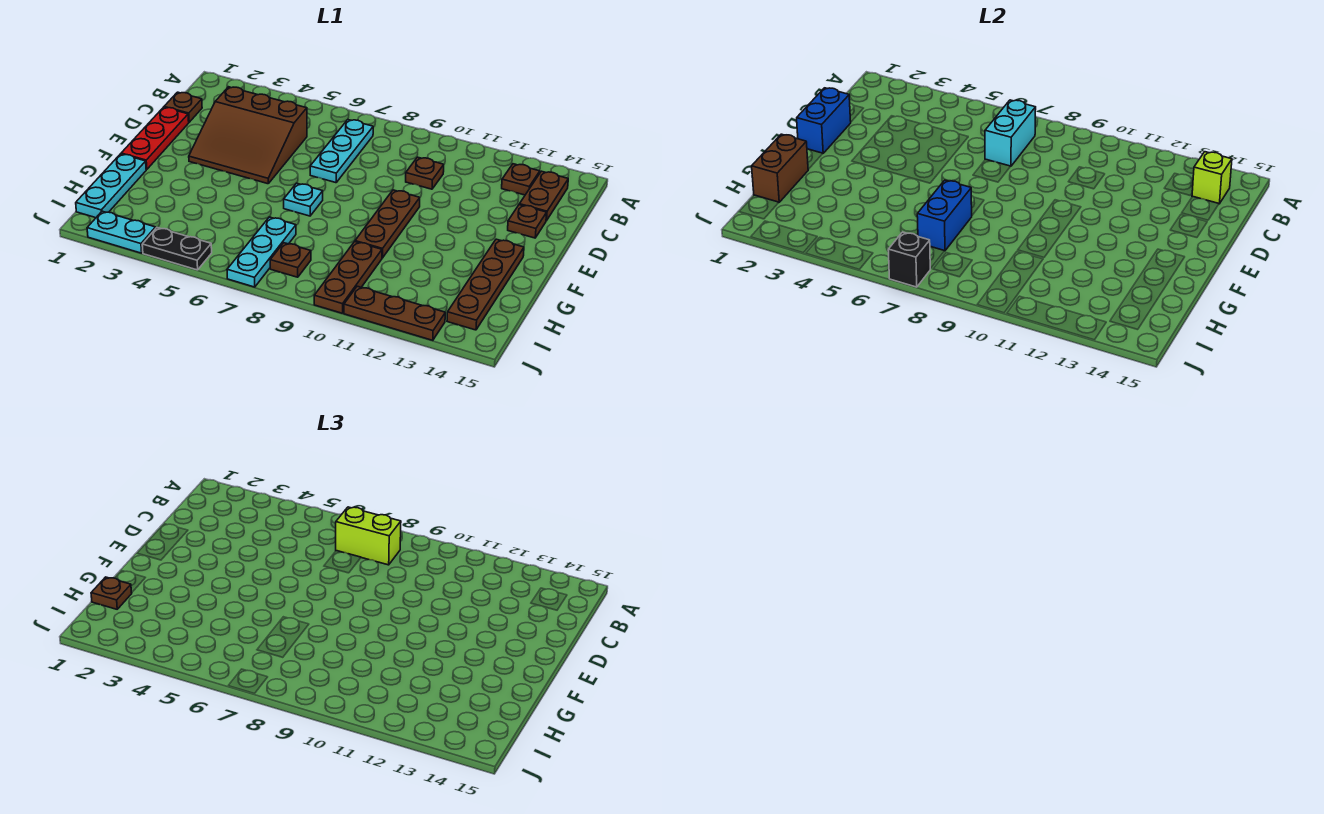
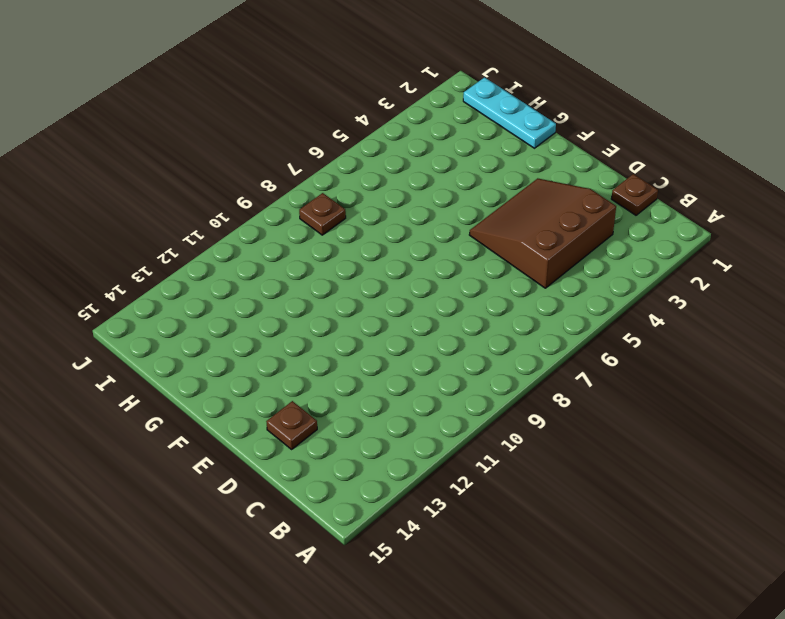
none -> cyan plate B7:D7 level 1
none -> brown plate B13 level 1
none -> brown plate B14:C14 level 1

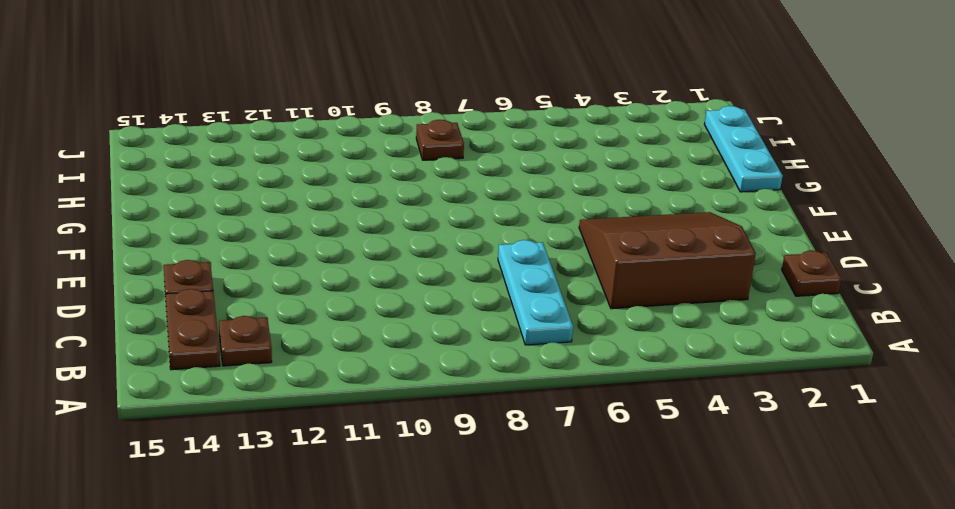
none -> brown plate C10 level 1
none -> red plate D1:F1 level 1
none -> brown plate E10:G10 level 1

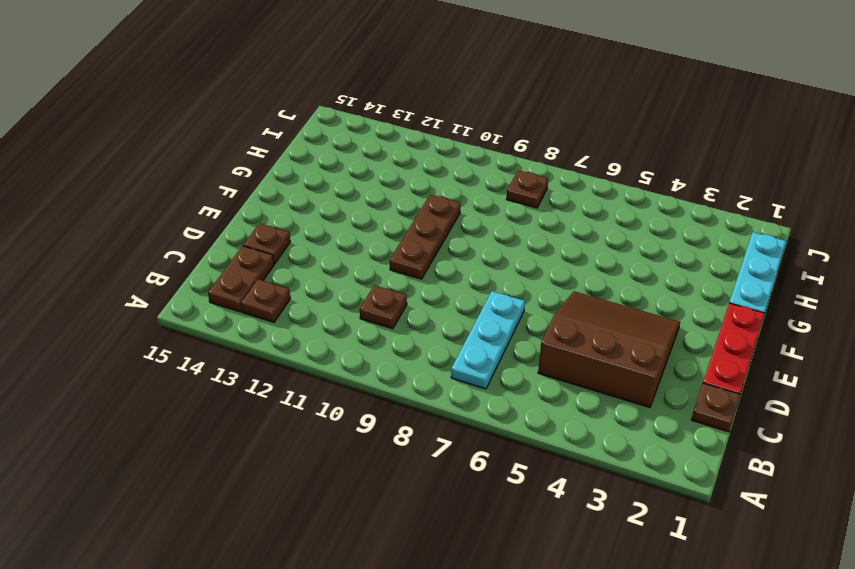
none -> cyan plate F7 level 1
none -> brown plate F14:I14 level 1
none -> cyan plate H7:J7 level 1

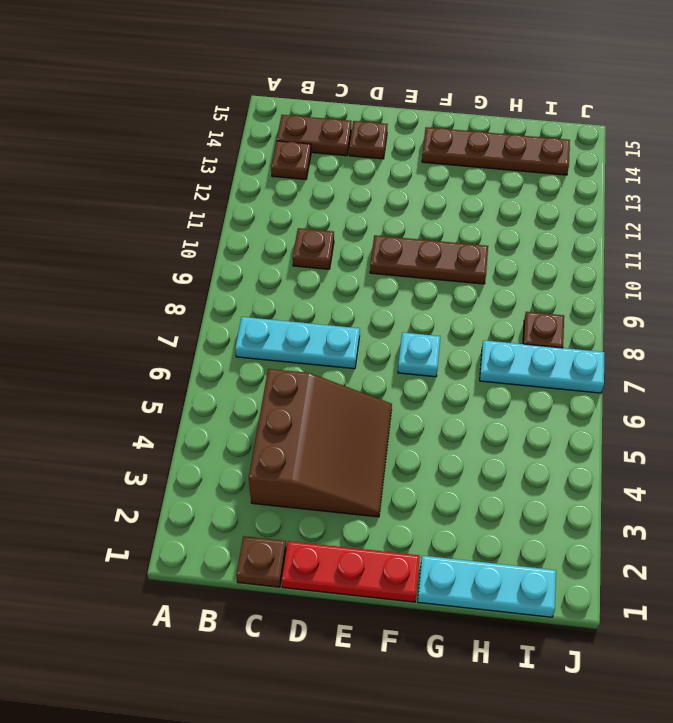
none -> brown plate H10:J10 level 1
none -> cyan plate J2:J3 level 1
none -> black plate J4:J5 level 1

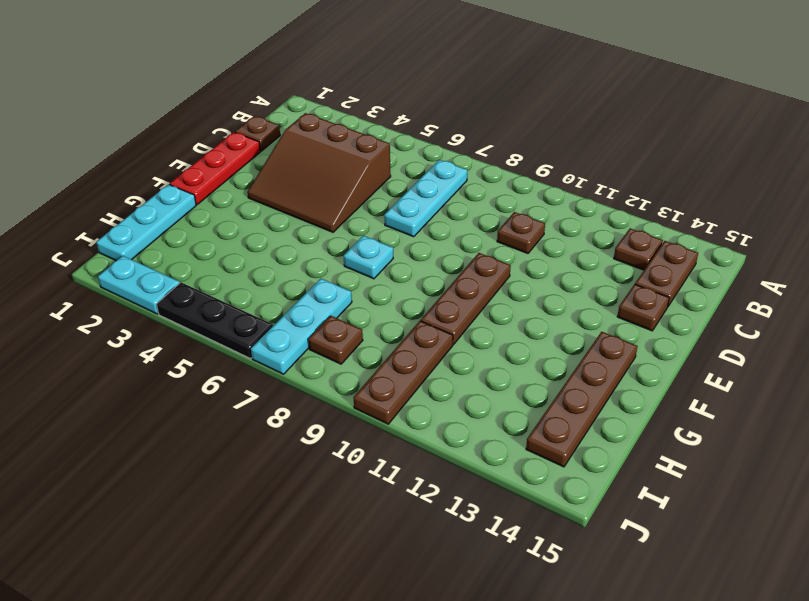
black plate J4:J6 level 1 -> black plate J4:J5 level 1
none -> brown plate J11:J13 level 1
none -> cyan brick B7:C7 level 2
none -> lime brick B14 level 2

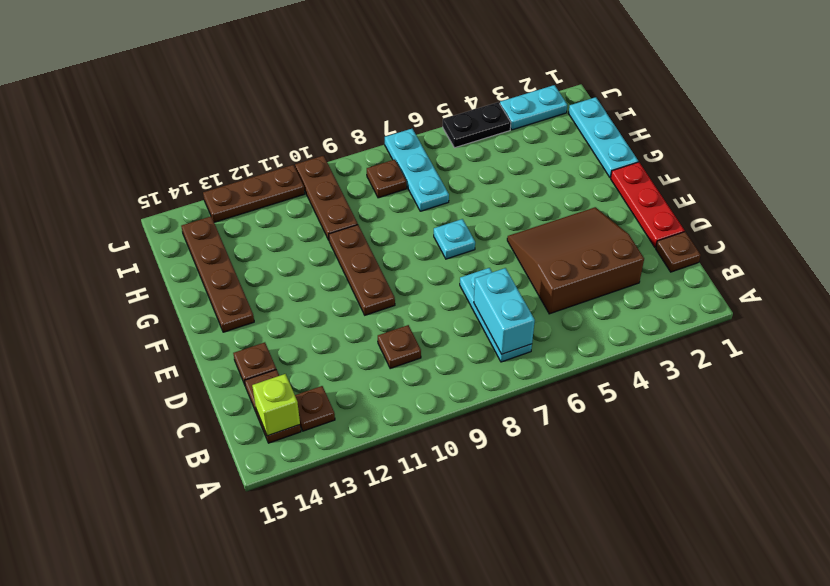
none -> blue brick D1:E1 level 2
none -> brown brick G1:H1 level 2
none -> blue brick G7:H7 level 2

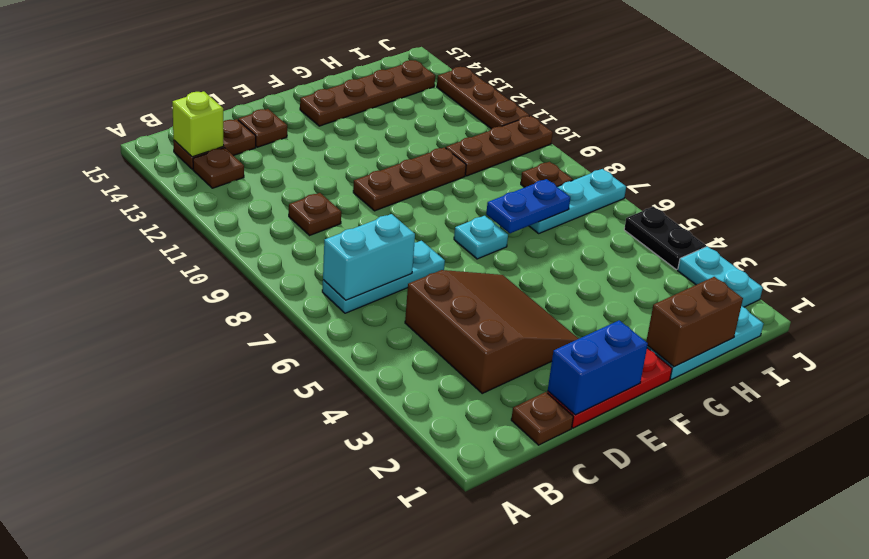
blue plate G7:H7 level 2 -> blue brick G7:H7 level 2
none -> black brick J7 level 2
none -> lime brick B7:B8 level 3
none -> brown plate H1 level 3

